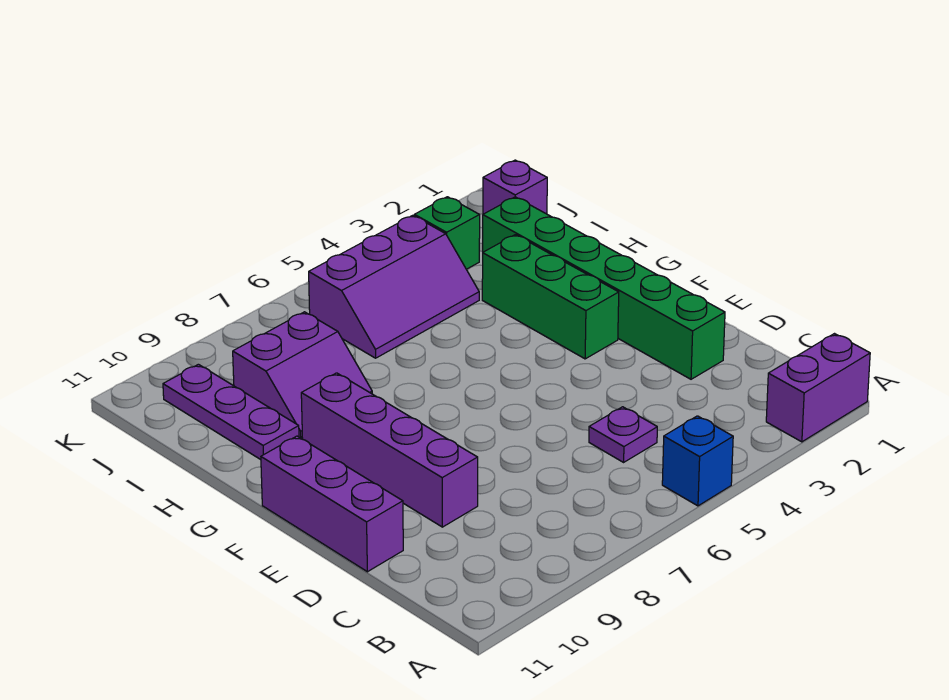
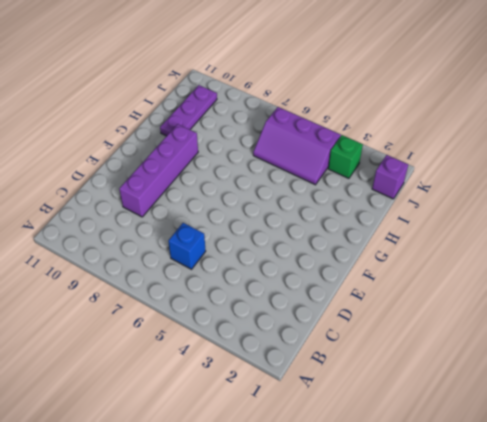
blue brick C6 level 1 -> blue brick A5 level 1
none -> purple brick A1:A2 level 1
none -> purple plate C5 level 1
none -> green brick D2:I2 level 1

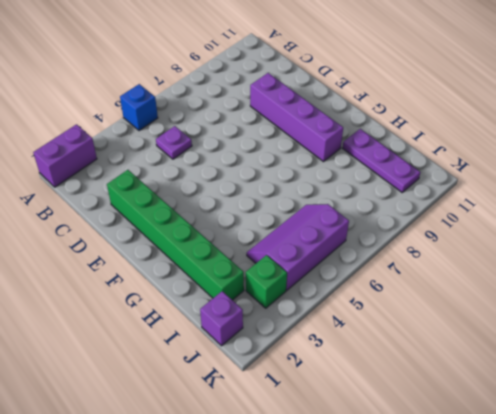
none -> purple brick D11:F11 level 1
none -> green brick F3:H3 level 1
none -> purple slope H8:I9 level 1 top I

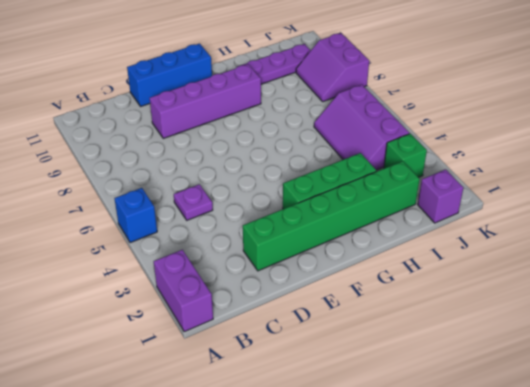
blue brick D11:F11 level 1 -> purple brick D11:F11 level 1
purple slope J8:K9 level 1 top K -> purple slope H8:I9 level 1 top I

